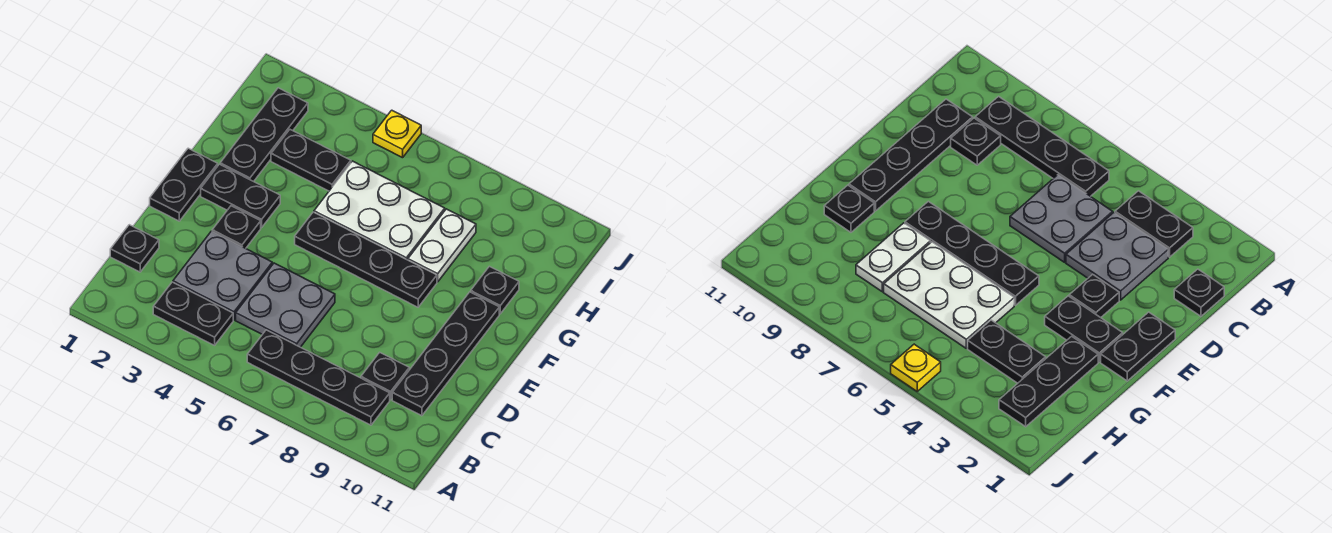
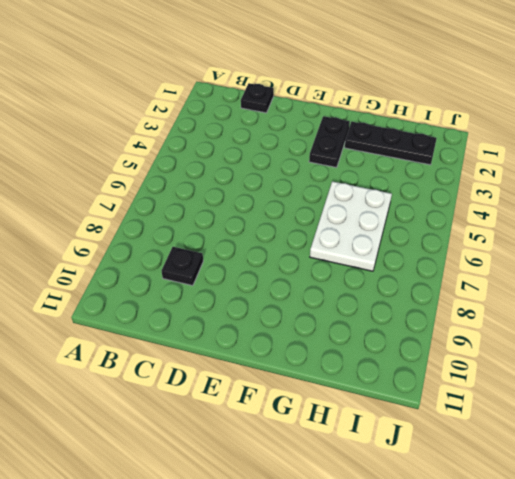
none -> black plate B3:B4 level 1
none -> black plate B6:B9 level 1
none -> grey plate C3:D4 level 1

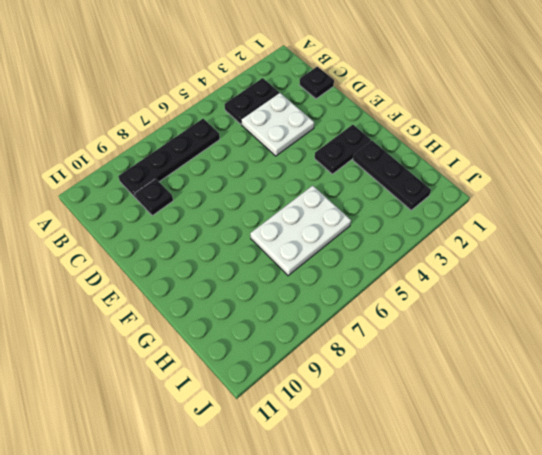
white plate C3:D4 level 1 -> grey plate C3:D4 level 1
none -> grey plate C5:D6 level 1
none -> black plate C10:F10 level 1
none -> black plate E1:F1 level 1

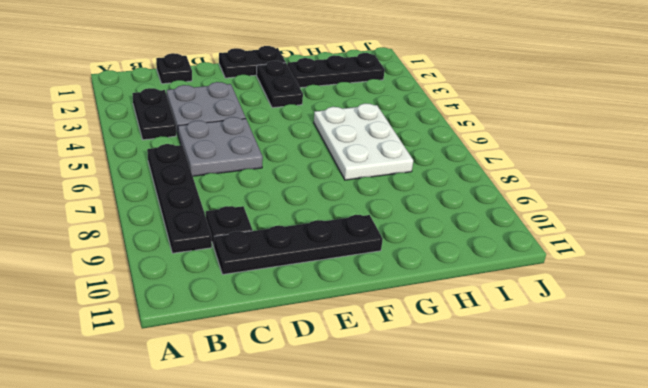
none -> black plate E3 level 1
none -> black plate F5:F8 level 1
none -> white plate G8:H8 level 1

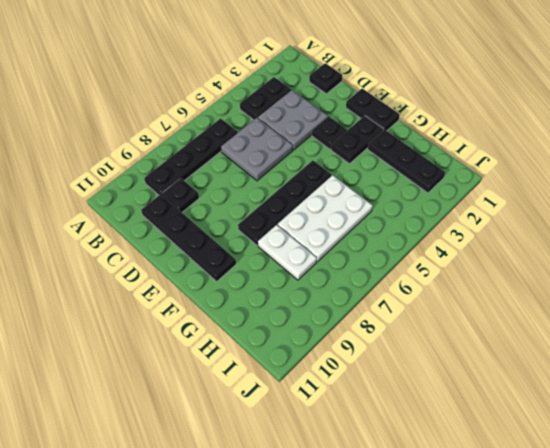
none -> black plate G10 level 1
none -> black plate H3:H4 level 1
none -> yellow plate J5 level 1

